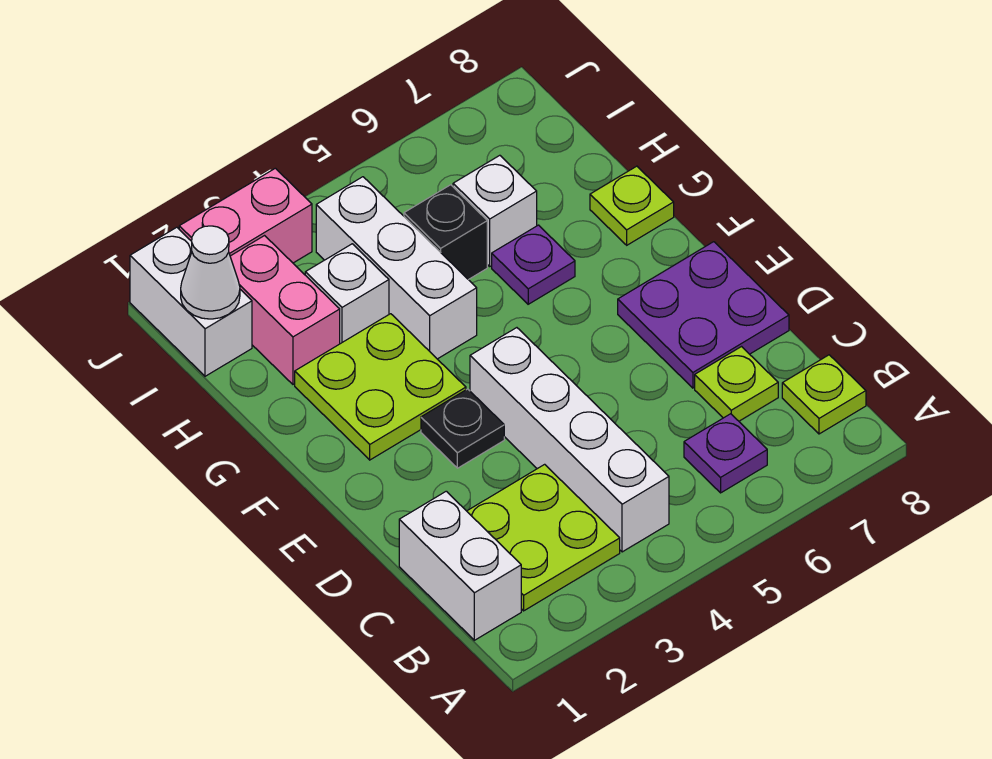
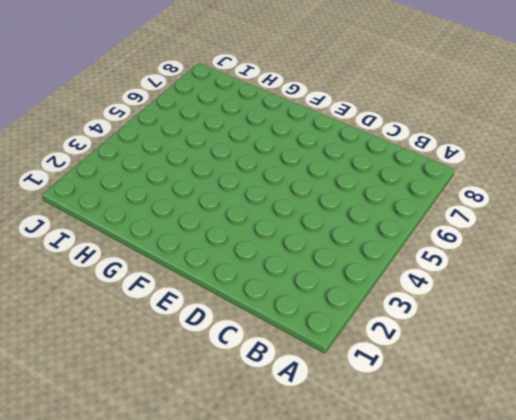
none -> white brick B1:C1 level 1
none -> lime plate B2:C3 level 1
none -> white brick B4:E4 level 1

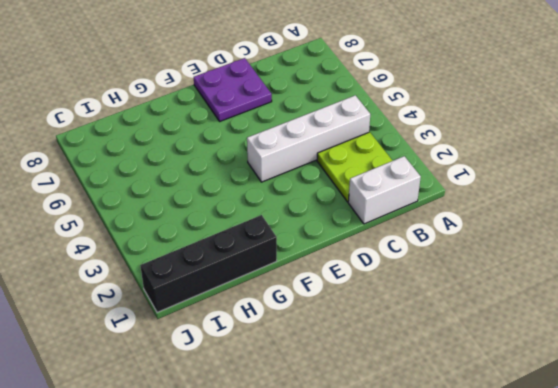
black brick G1:J1 level 1 -> white brick I1:J1 level 1
none -> purple plate B6 level 1
none -> lime plate B8 level 1
none -> lime plate C7 level 1

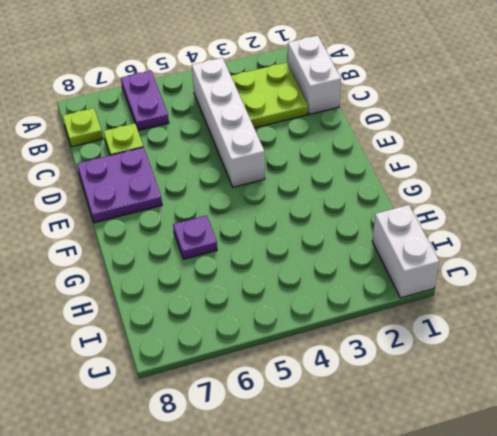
purple plate A6:B6 level 1 -> purple plate B6 level 1
none -> black plate E3 level 1
none -> lime plate F2:G3 level 1
none -> white brick G4:I4 level 1

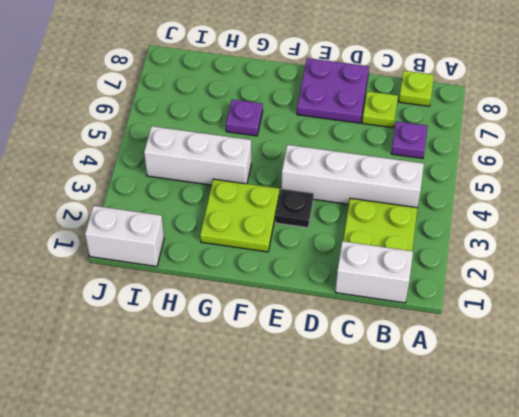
none -> lime plate G8 level 1
none -> pink brick H2:I2 level 1
none -> white brick H3 level 1

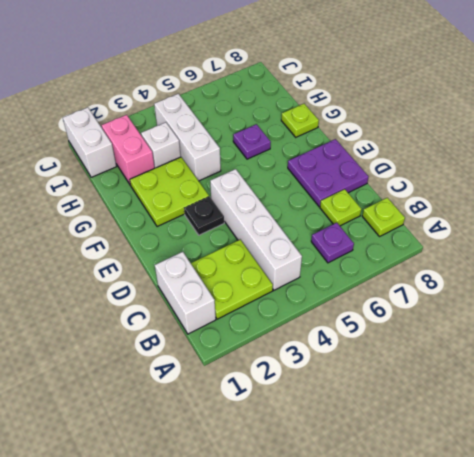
none -> black brick H5 level 1
none -> white brick H6 level 1
none -> pink brick J2:J3 level 1

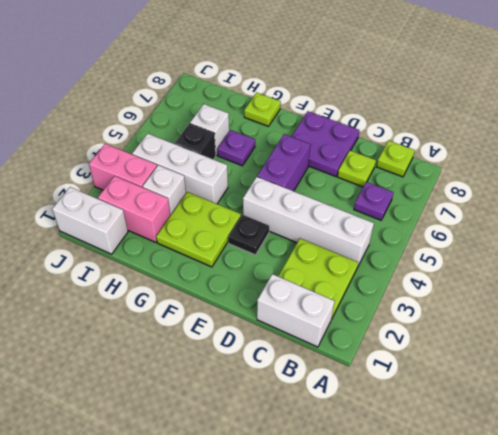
purple brick E5:E6 level 1 -> none
pink brick I3:J3 level 1 -> pink brick J2:J3 level 1
none -> white cone I1 level 2

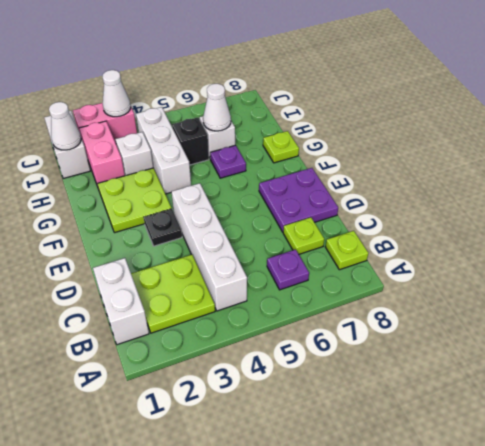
white cone H6 level 2 -> none
white cone J3 level 2 -> none

